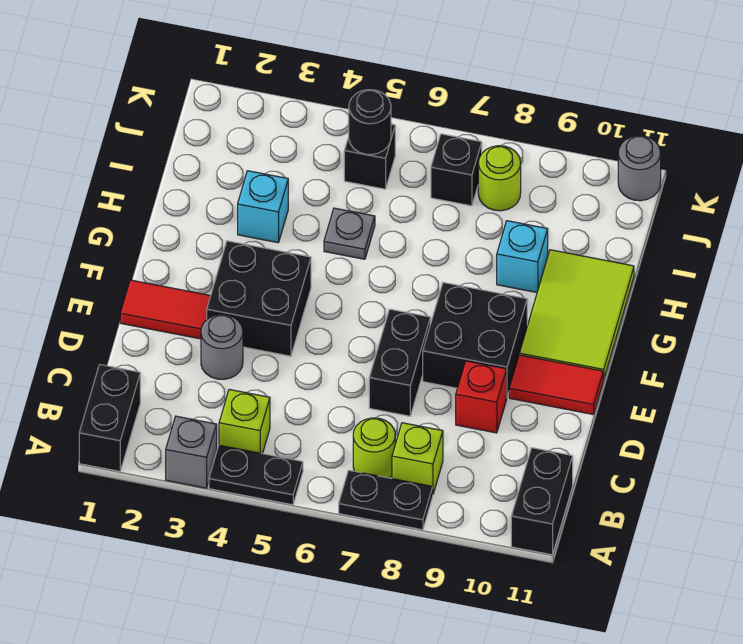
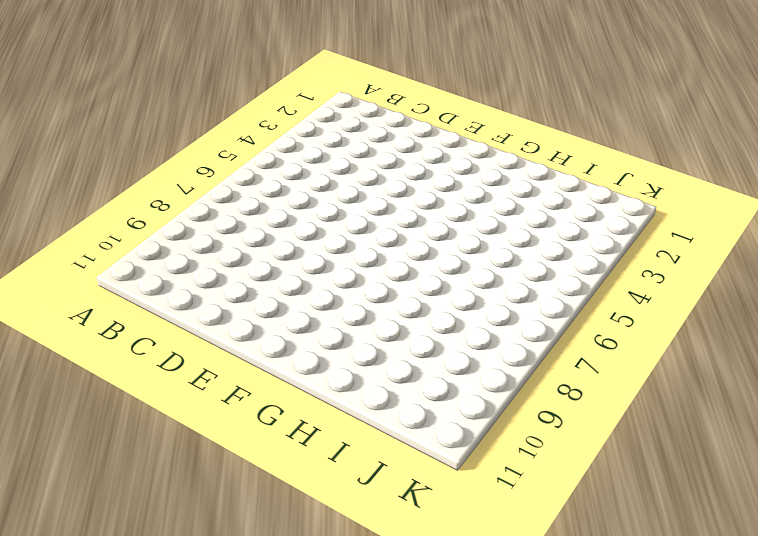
none -> black brick A1:B1 level 1
none -> grey brick A3 level 1
none -> black plate A4:A5 level 1

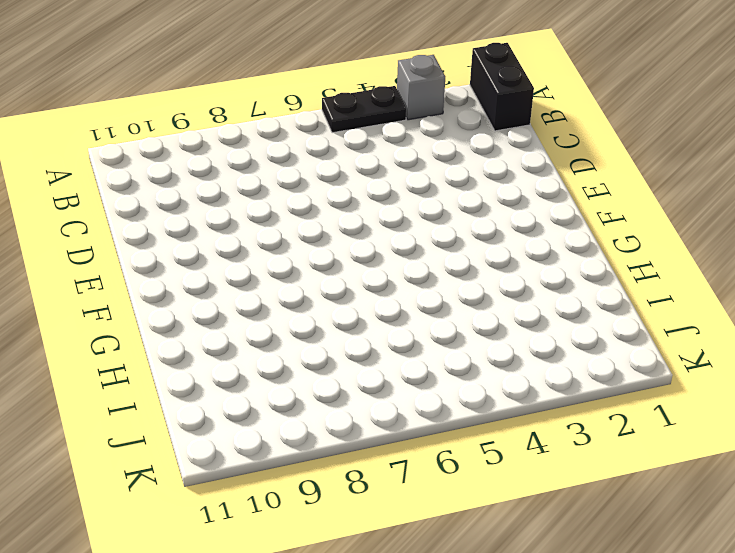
none -> black plate A7:A8 level 1
none -> black brick A11:B11 level 1
none -> lime brick B4 level 1

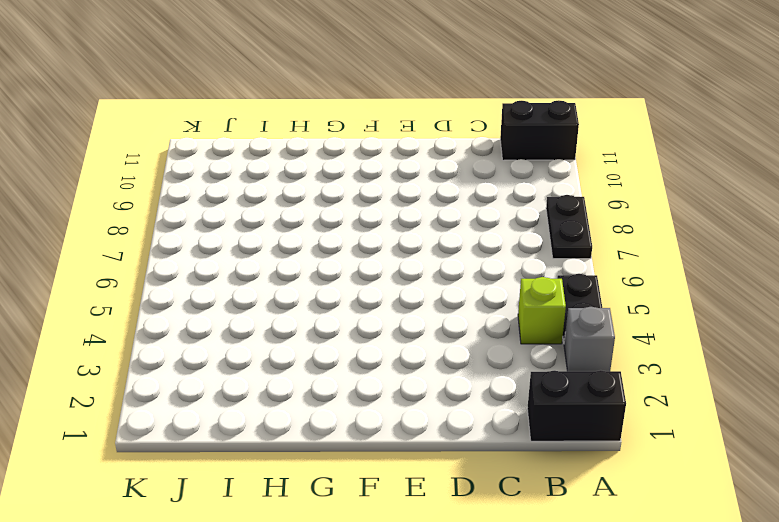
none -> lime round brick B7 level 1
none -> lime brick B8 level 1
none -> grey round brick D3 level 1

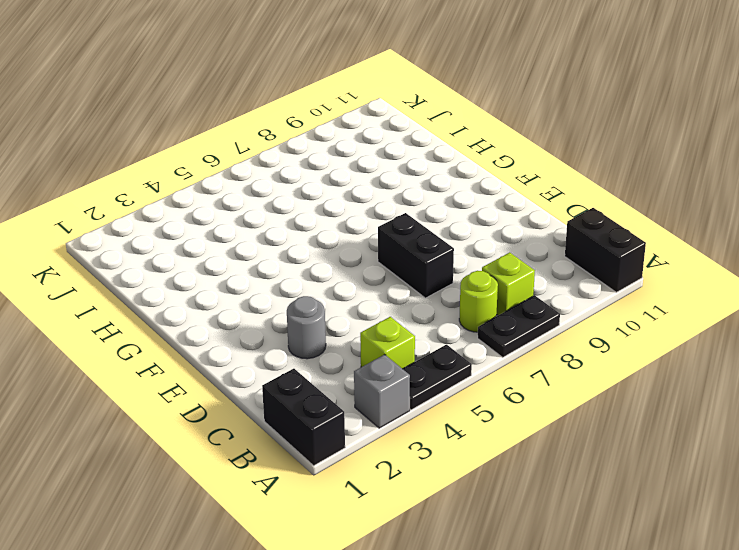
none -> red brick D9 level 1
none -> red tile E1:E2 level 1
none -> black brick E3:F4 level 1

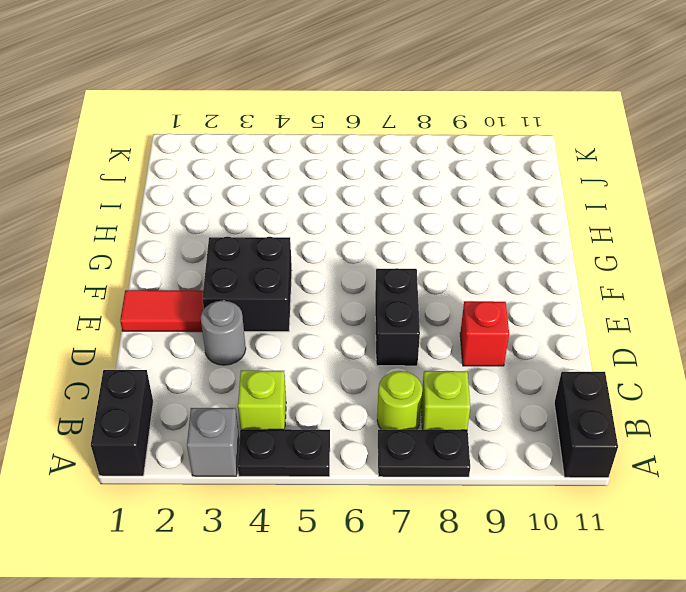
none -> black brick E8:F9 level 1
none -> red tile E10:E11 level 1
none -> lime tile F10:H11 level 1

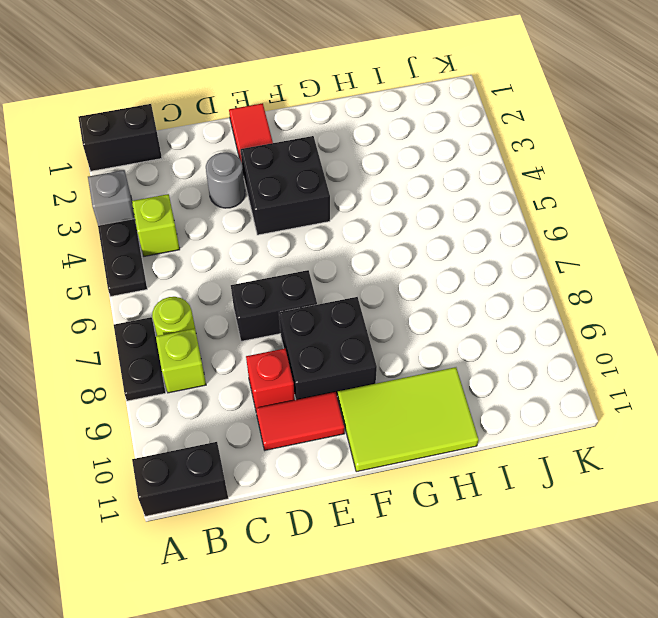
red tile D10:E10 level 1 -> red tile E10:E11 level 1
none -> cyan brick H3 level 1
none -> grey plate H5 level 1
none -> cyan brick H9 level 1

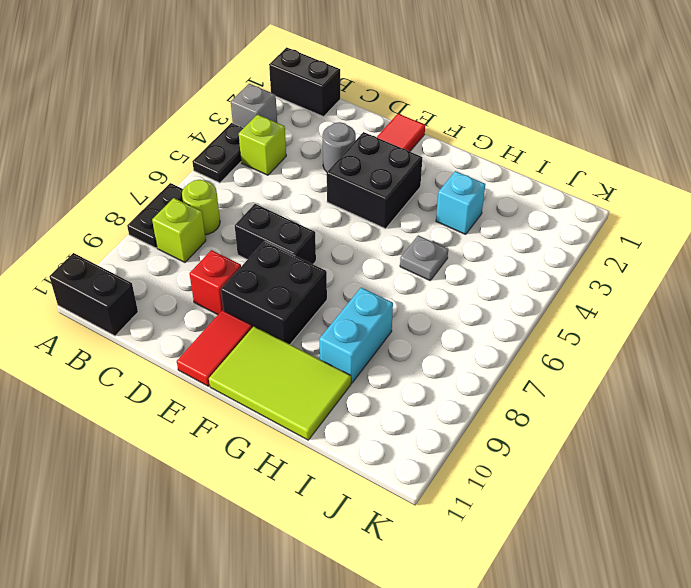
cyan brick H8:H9 level 1 -> cyan brick H9 level 1
none -> black brick J5 level 1
none -> black brick J7 level 1
none -> lime round brick J8 level 1

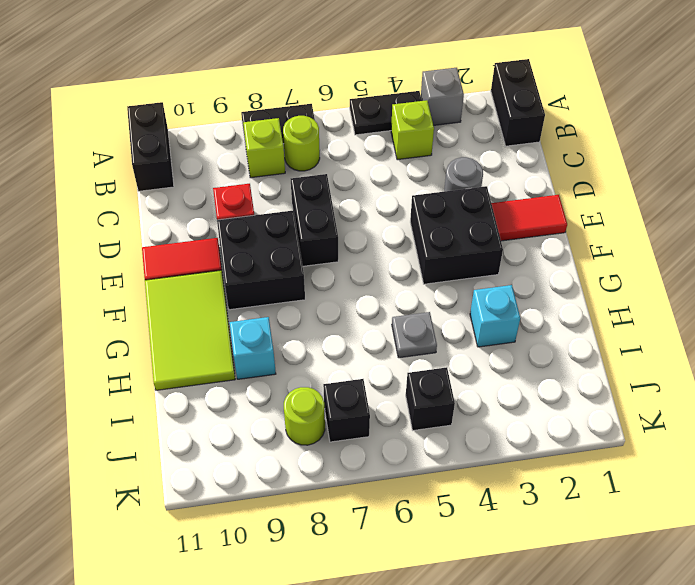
none -> grey round brick K11 level 1
none -> black round brick J5 level 2

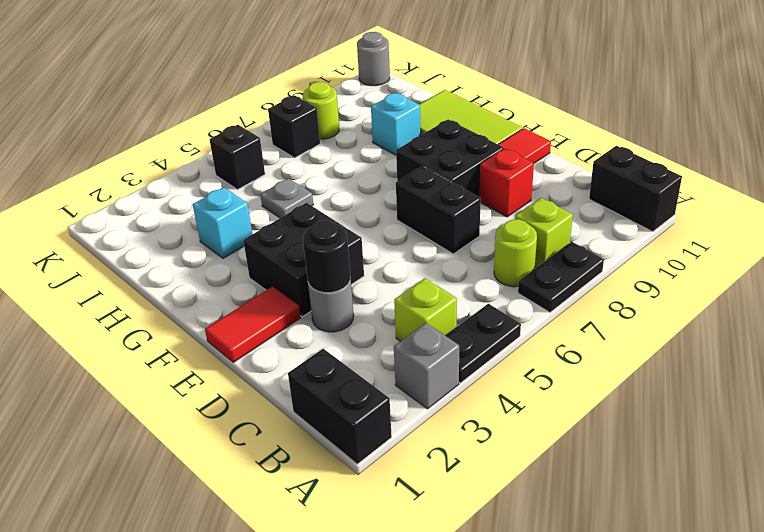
black round brick D3 level 2 -> black round brick J5 level 2

